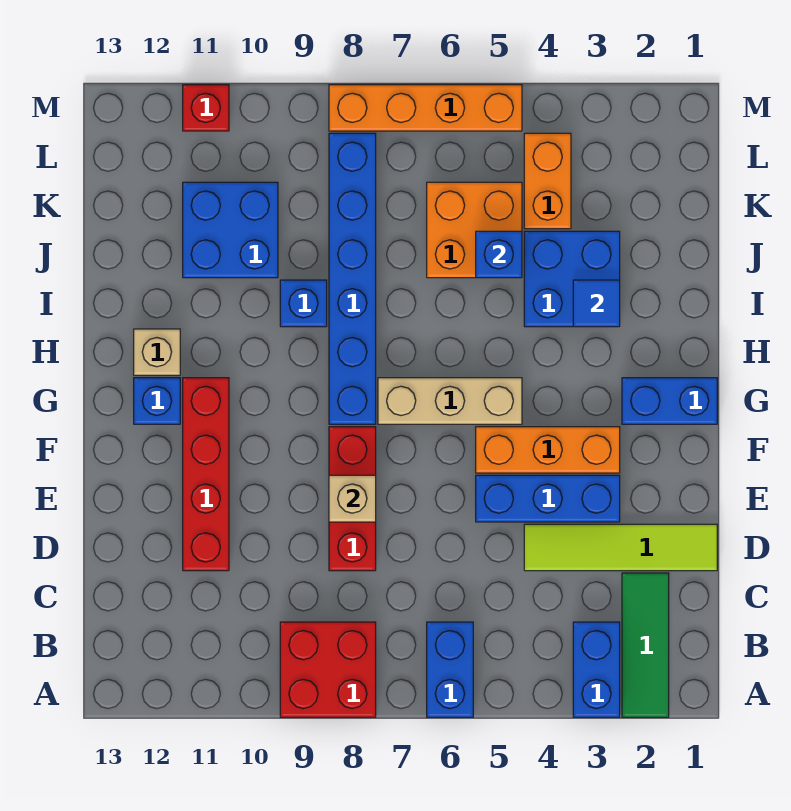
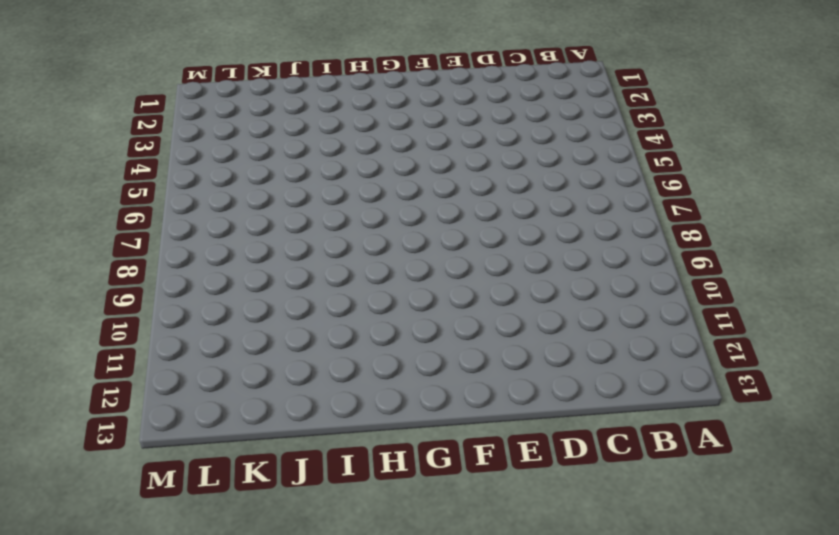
none -> green tile A2:C2 level 1
none -> blue brick A3:B3 level 1
none -> blue brick A6:B6 level 1

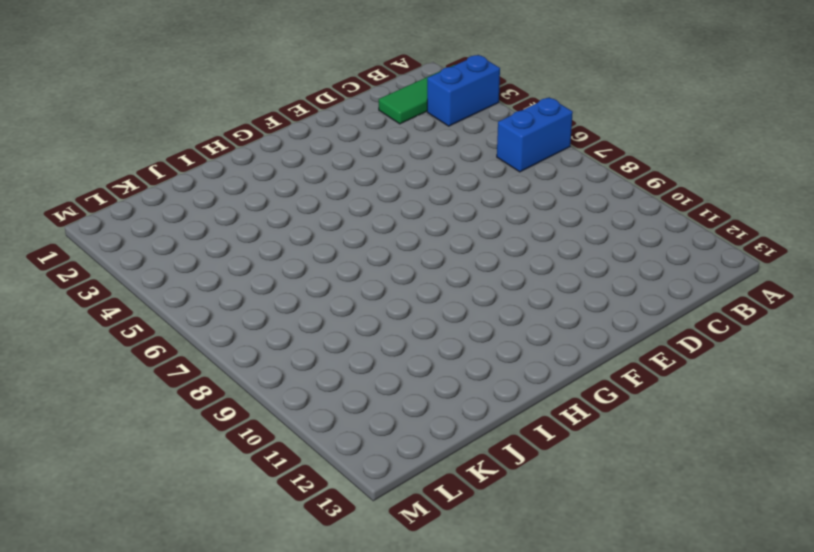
none -> red brick A8:B9 level 1
none -> lime tile D1:D4 level 1
none -> red brick D8:F8 level 1

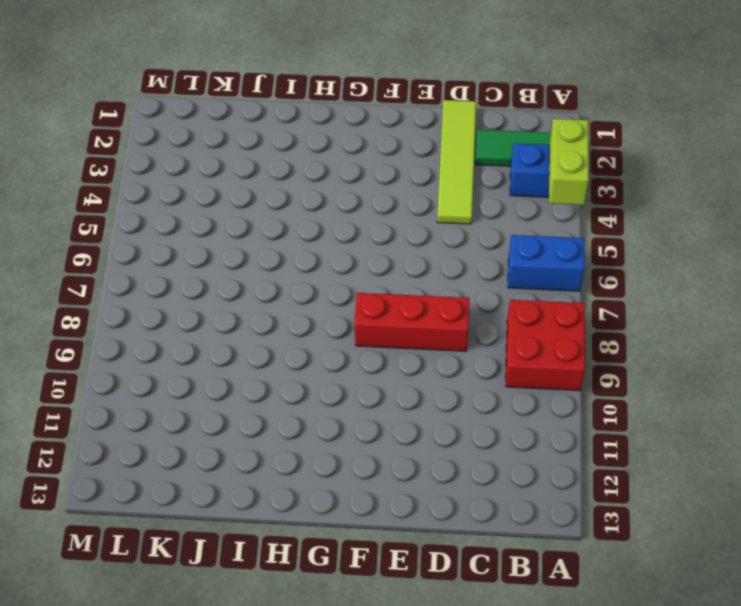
lime brick A3:A4 level 2 -> none
none -> red brick D11:G11 level 1
none -> blue brick E3:E5 level 1
none -> orange brick F3:F5 level 1

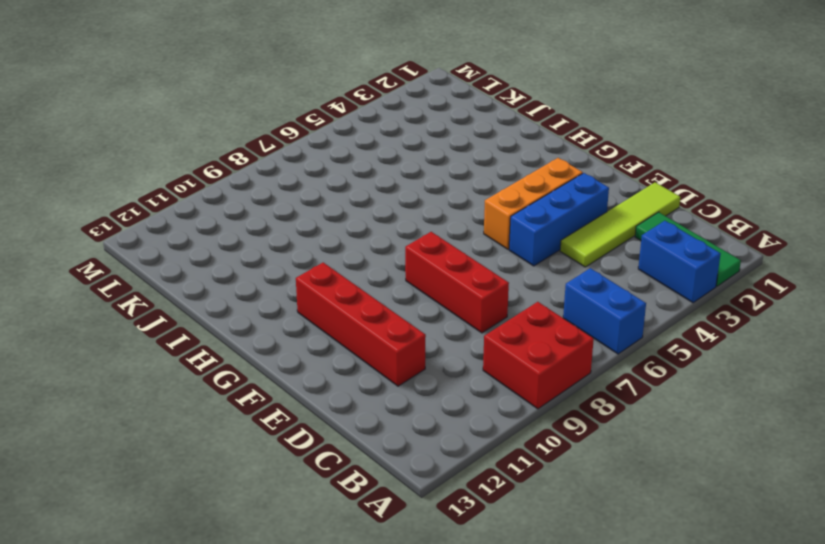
none -> blue brick G1:G2 level 1
none -> tan brick G5:G7 level 1
none -> blue brick G8:L8 level 1

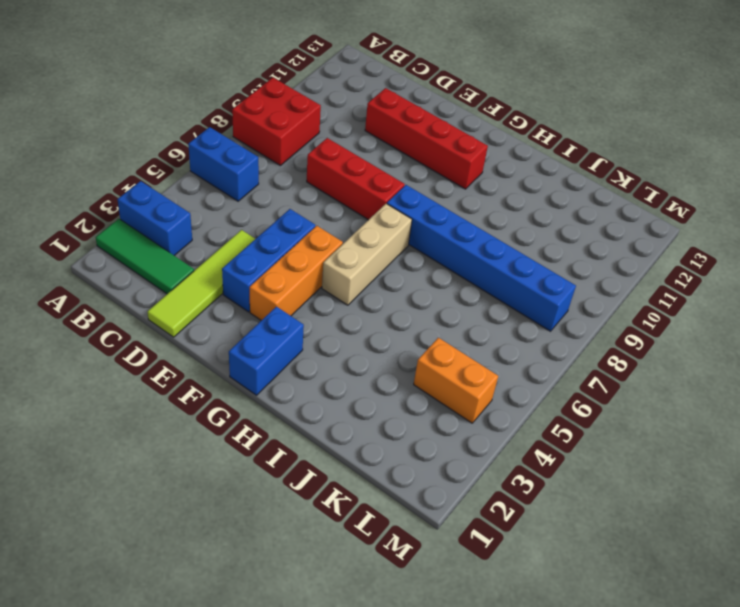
none -> blue brick G12 level 1
none -> tan brick H12 level 1
none -> blue brick I3:J4 level 1

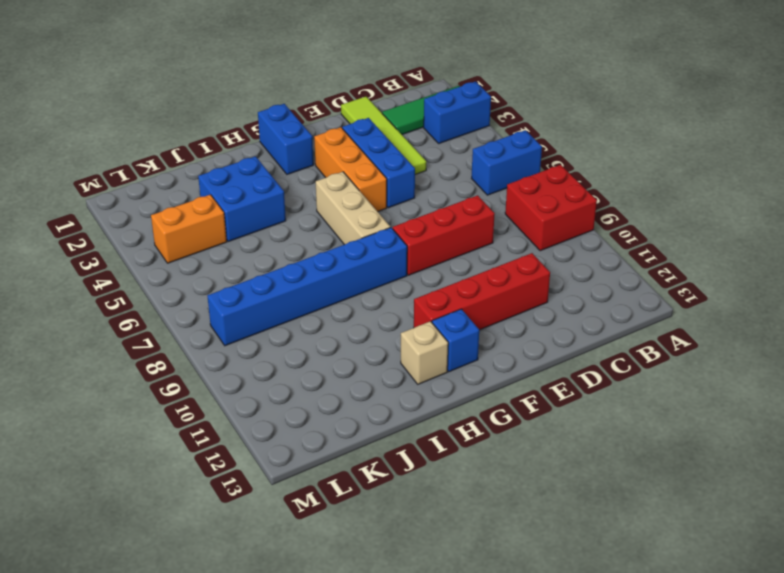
none -> blue brick I9 level 1
none -> orange brick J5:K6 level 1
none -> blue brick J10:K11 level 1

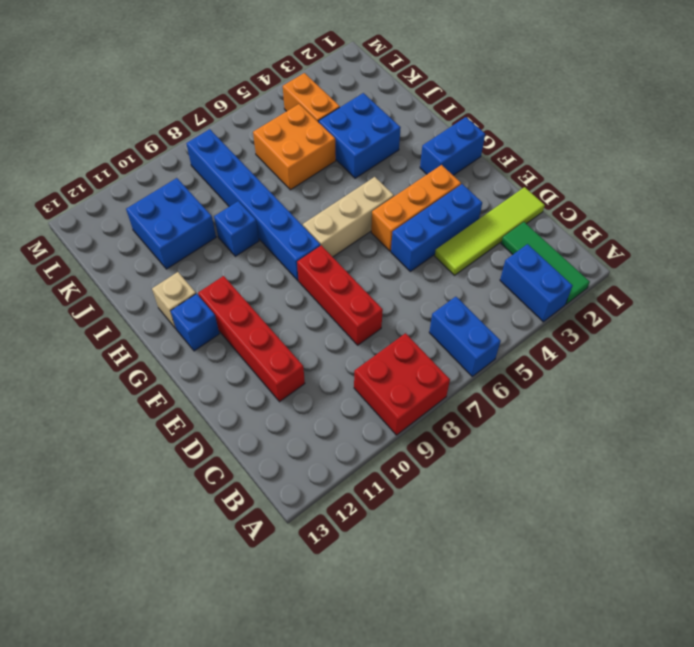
none -> orange brick M5:M8 level 1
none -> red brick M11 level 1
none -> tan brick E8 level 2

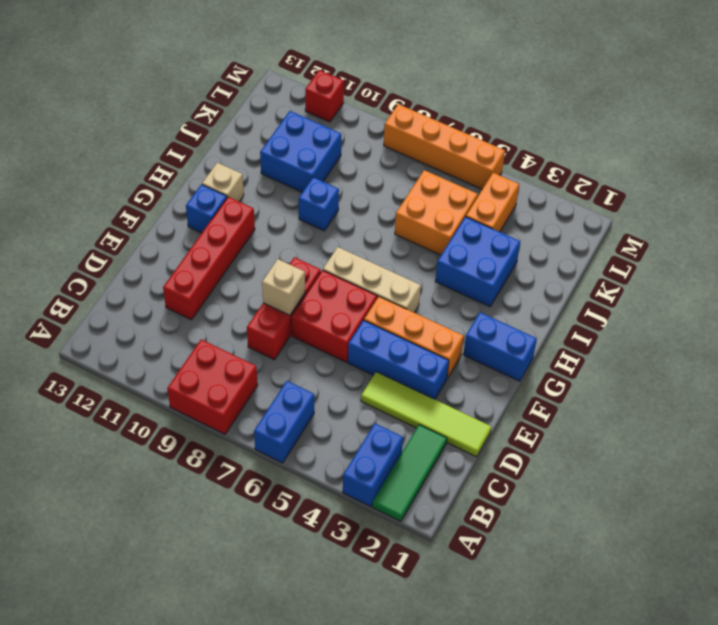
red brick E6:F7 level 1 -> none
none -> blue brick G8:L8 level 1
none -> blue tile I3 level 2
none -> blue brick J5 level 2

